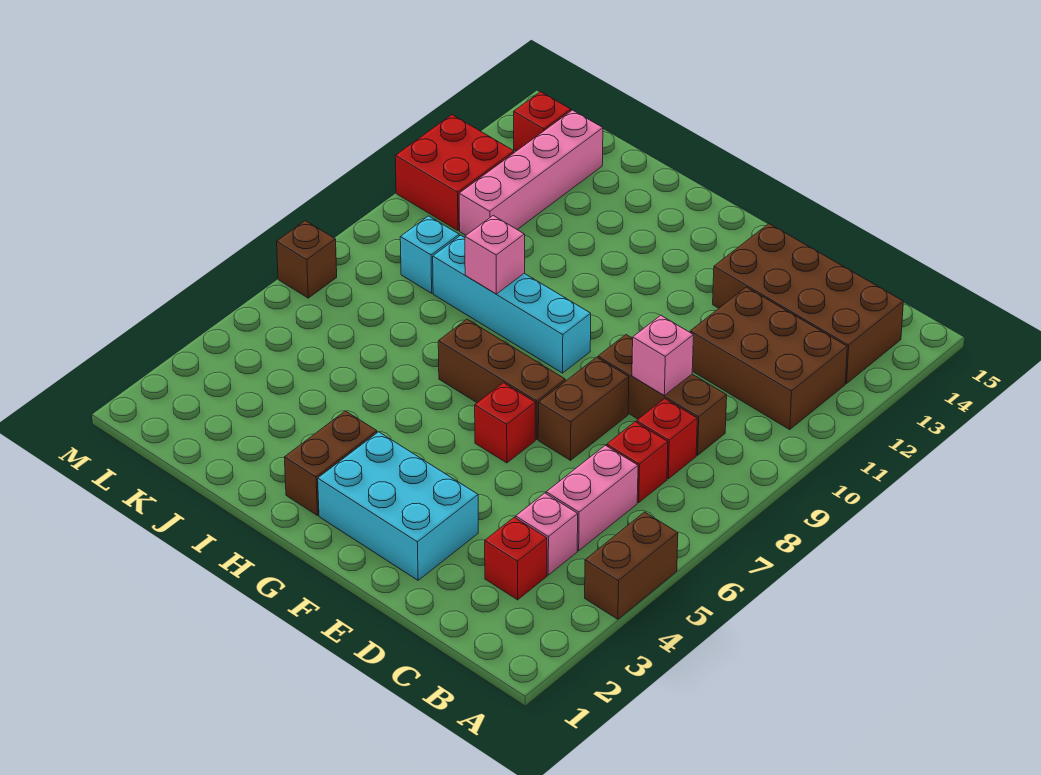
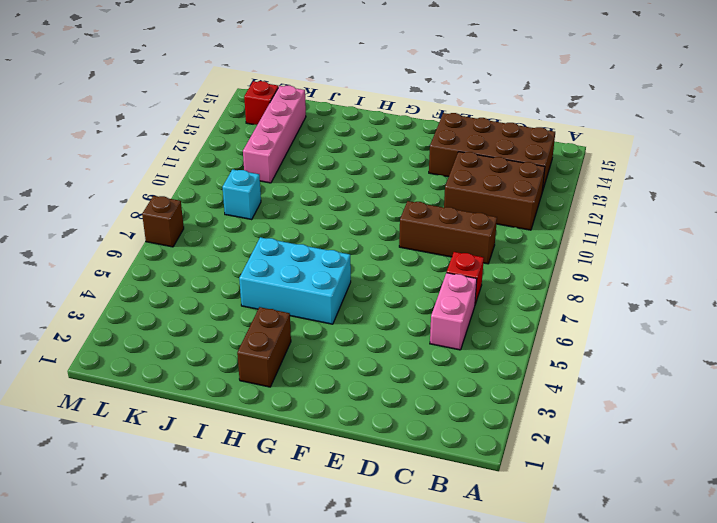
cyan brick G5:I6 level 1 -> cyan brick E2:G3 level 1
none -> brown brick A4:A5 level 1
none -> red brick C3 level 1
none -> pink brick C4 level 1

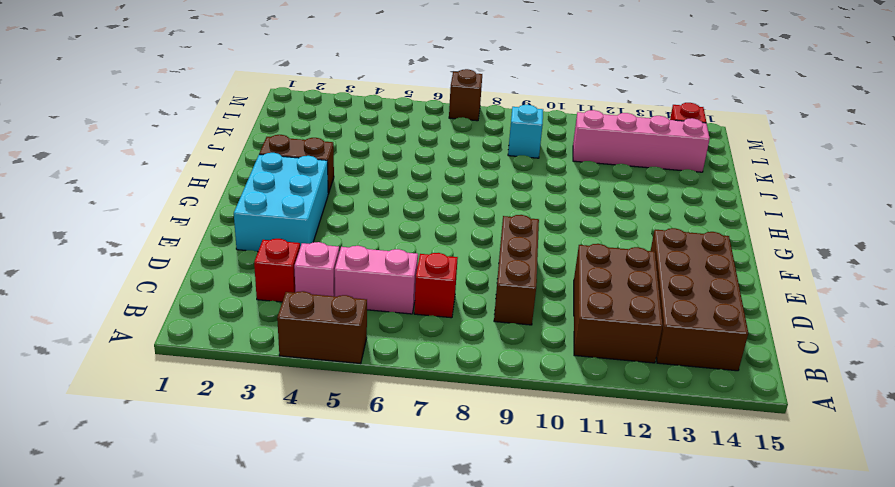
none -> red brick C8 level 1
none -> brown brick E7:E8 level 1
none -> red brick F6 level 1

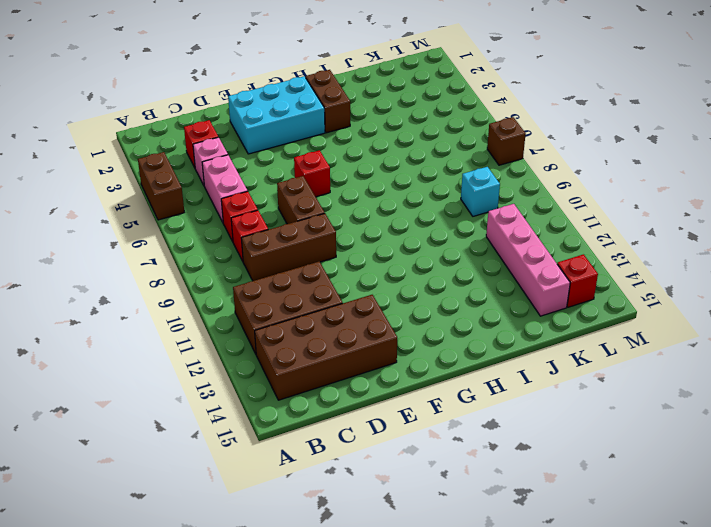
none -> brown brick F7:H7 level 1
none -> cyan brick G9:J9 level 1
none -> red brick L11:M12 level 1

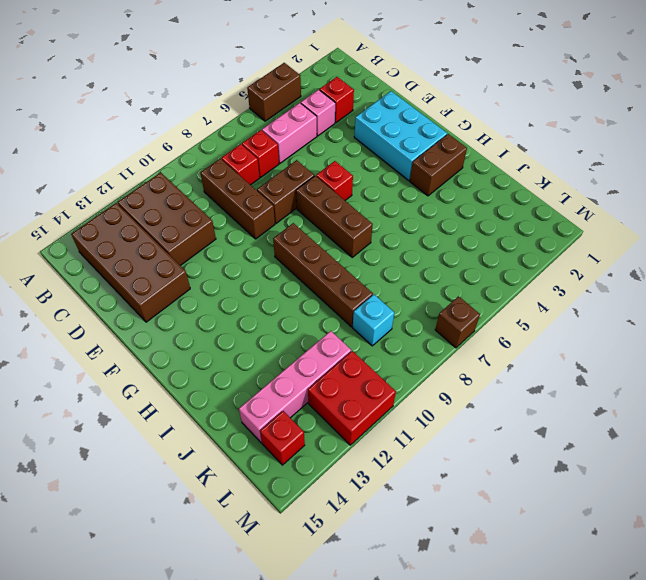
brown brick G9:J9 level 1 -> cyan brick G9:J9 level 1
none -> pink brick D9 level 2
none -> pink brick I9 level 2

